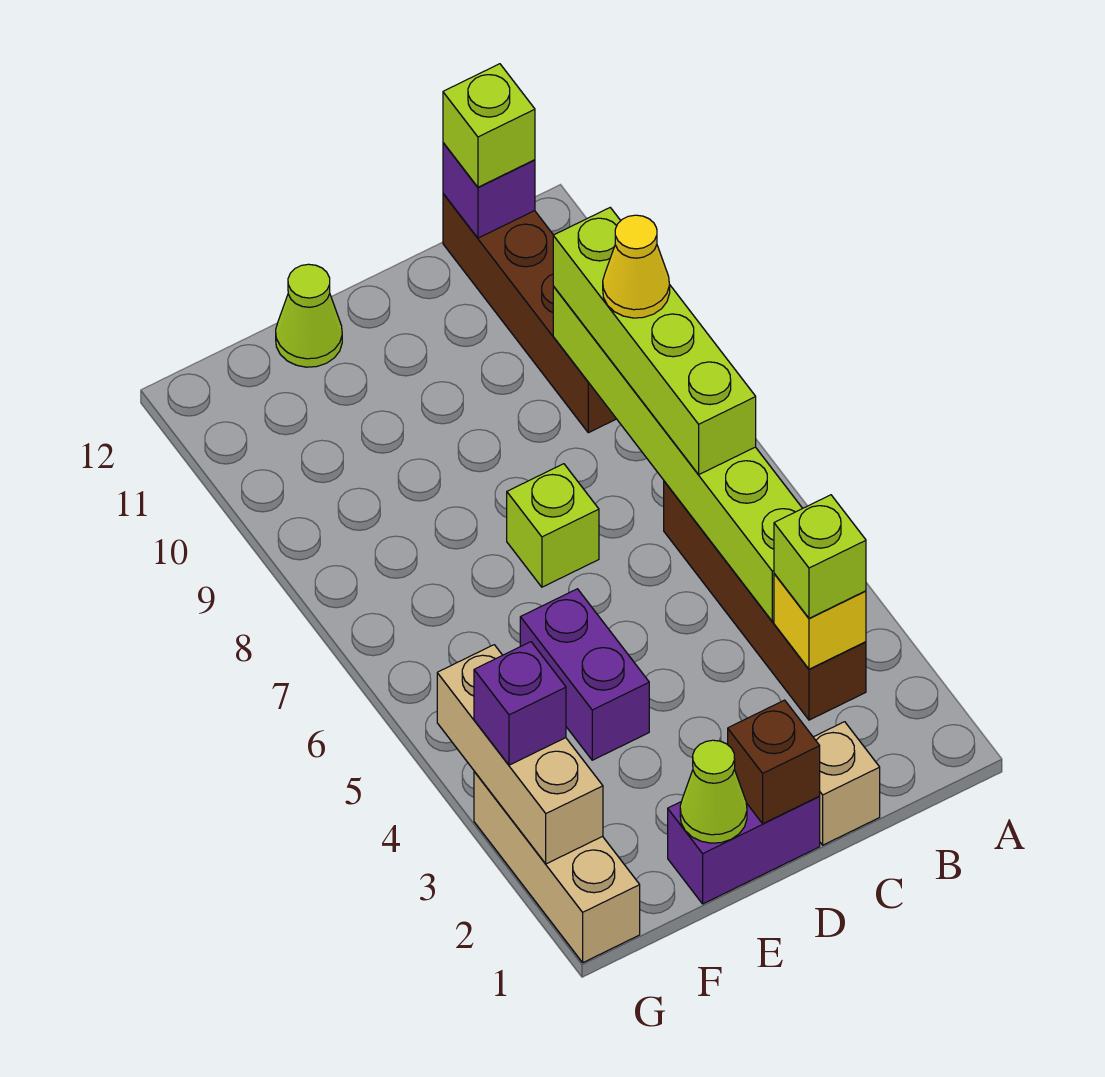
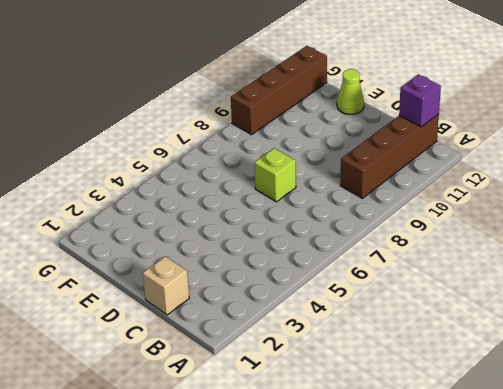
brown brick G9:G12 level 1 -> brown brick B3:B6 level 1
none -> purple brick D1:E1 level 1
none -> purple brick E4:E5 level 1
none -> tan brick G1:G3 level 1

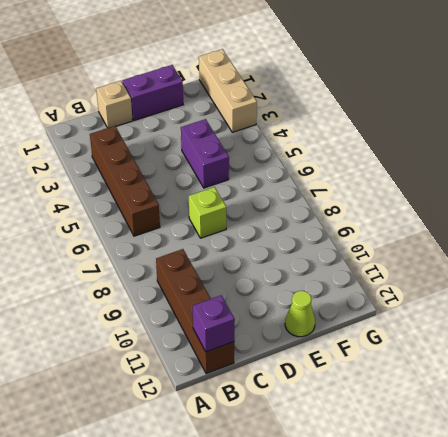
none -> yellow brick B3 level 2
none -> lime brick B4:B9 level 2
none -> brown brick D1 level 2

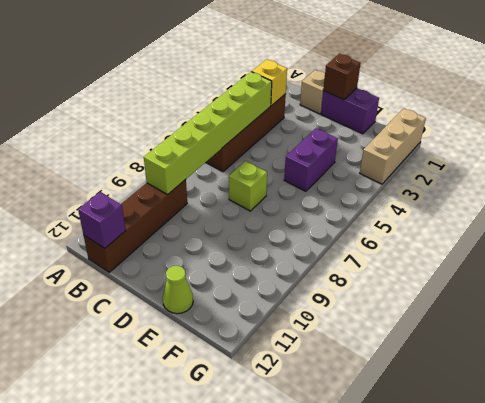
none -> lime cone E1 level 2
none -> tan brick G2:G4 level 2
none -> lime brick B3 level 3

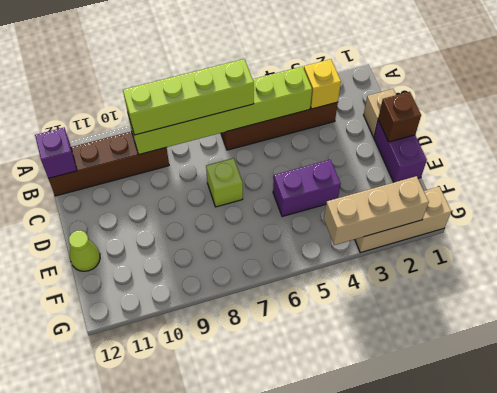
none -> lime cone E1 level 2
none -> lime brick B3 level 3
none -> lime brick B12 level 3

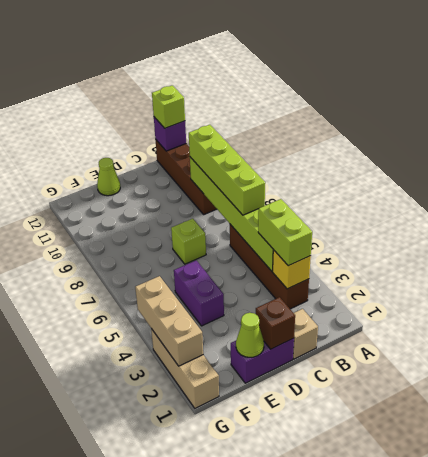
lime brick B3:B4 level 3 -> lime brick B3 level 3
none -> purple brick G3 level 3
none -> yellow cone B8 level 4

